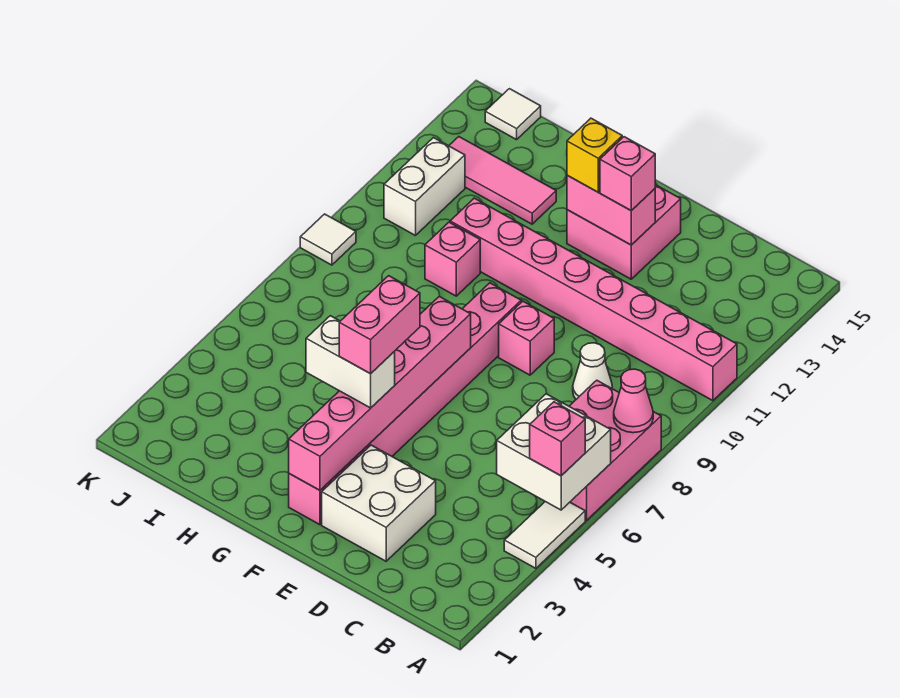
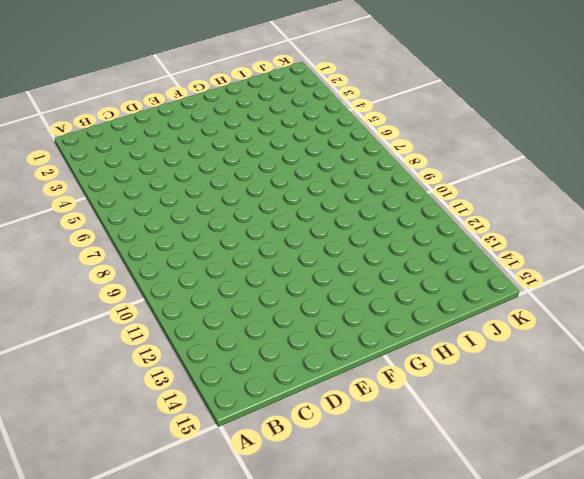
none -> white tile A4:A5 level 1
none -> pink brick A6:B8 level 1
none -> pink brick A11:H11 level 1

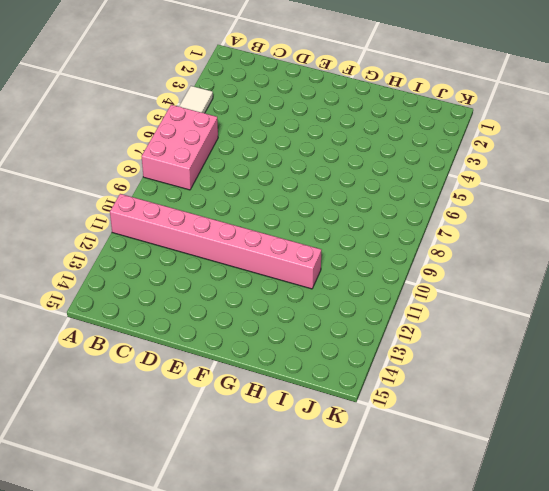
none -> white cone C9 level 1
none -> white brick D2:E3 level 1
none -> pink brick E9 level 1

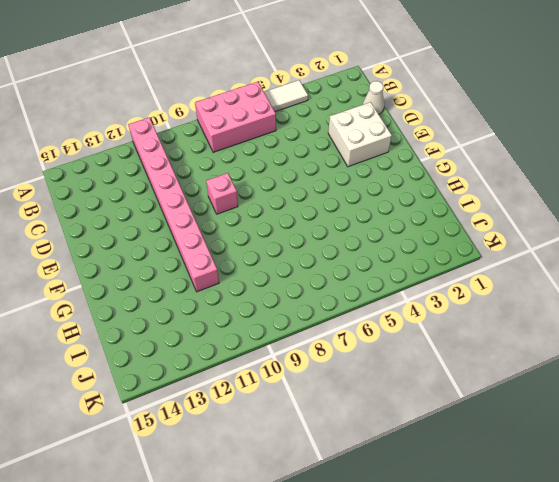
white cone C1 level 1 -> white cone C9 level 1
none -> pink brick E13:F14 level 1
none -> pink brick F2:F9 level 1
none -> pink brick H10 level 1

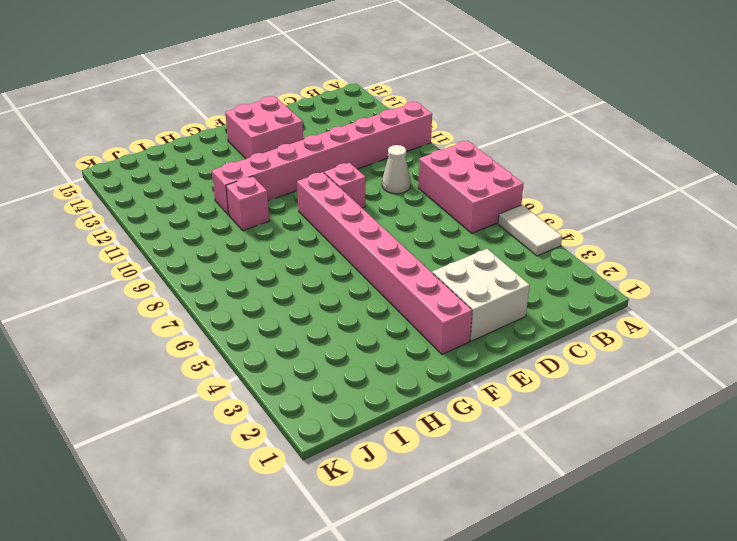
none -> pink tile H13:J13 level 1
none -> white brick J11:J12 level 1
none -> white tile J15 level 1

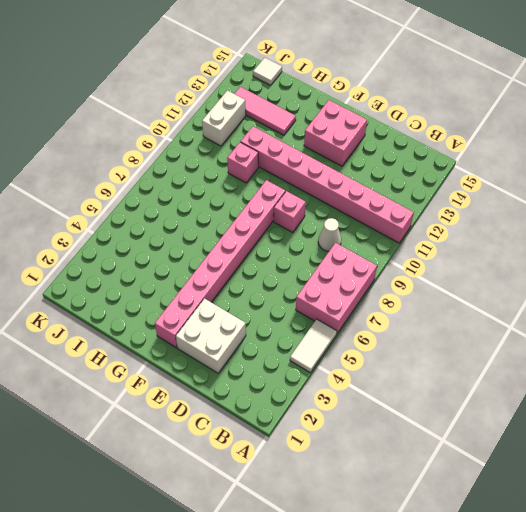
none -> white tile K9 level 1
none -> white brick A5:B6 level 2
none -> pink cone A8 level 2

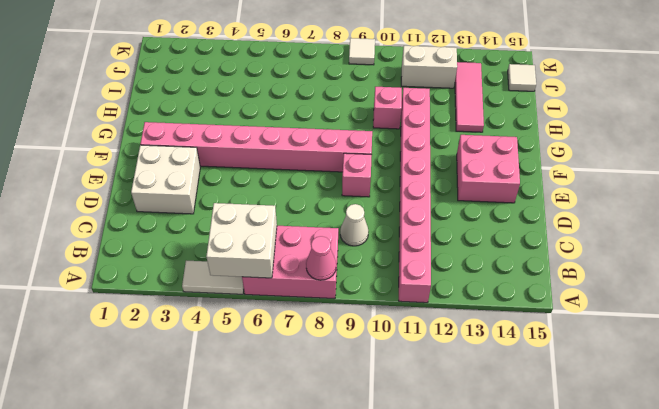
none -> pink brick E13:F13 level 2
none -> pink brick F2:F7 level 2
none -> pink brick A5 level 3

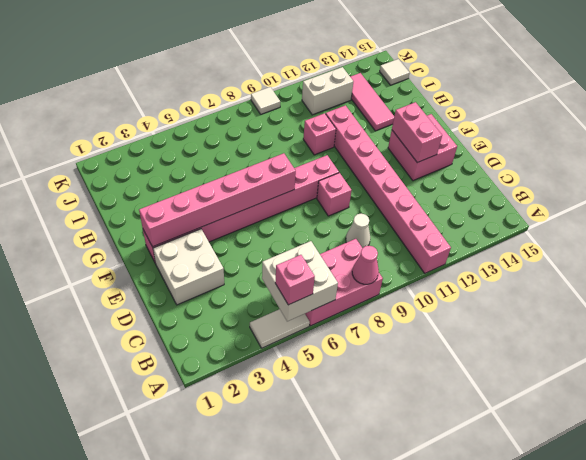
none -> pink brick E13 level 3
none -> white brick F4:G4 level 3
none -> yellow brick F13 level 3

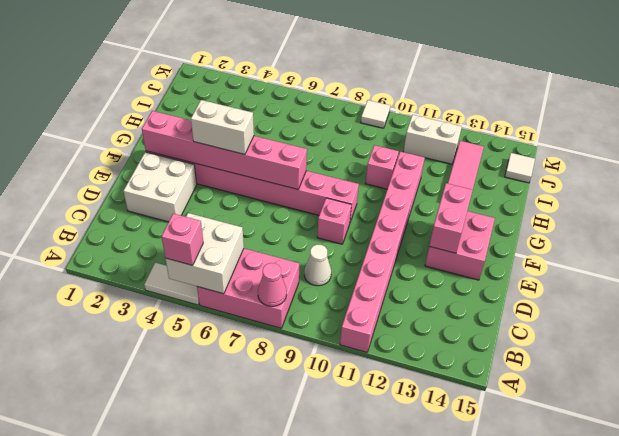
white brick F4:F5 level 3 -> white brick F4:G4 level 3
none -> pink brick E13 level 3
none -> yellow brick F13 level 3
none -> pink brick F4:F5 level 4

